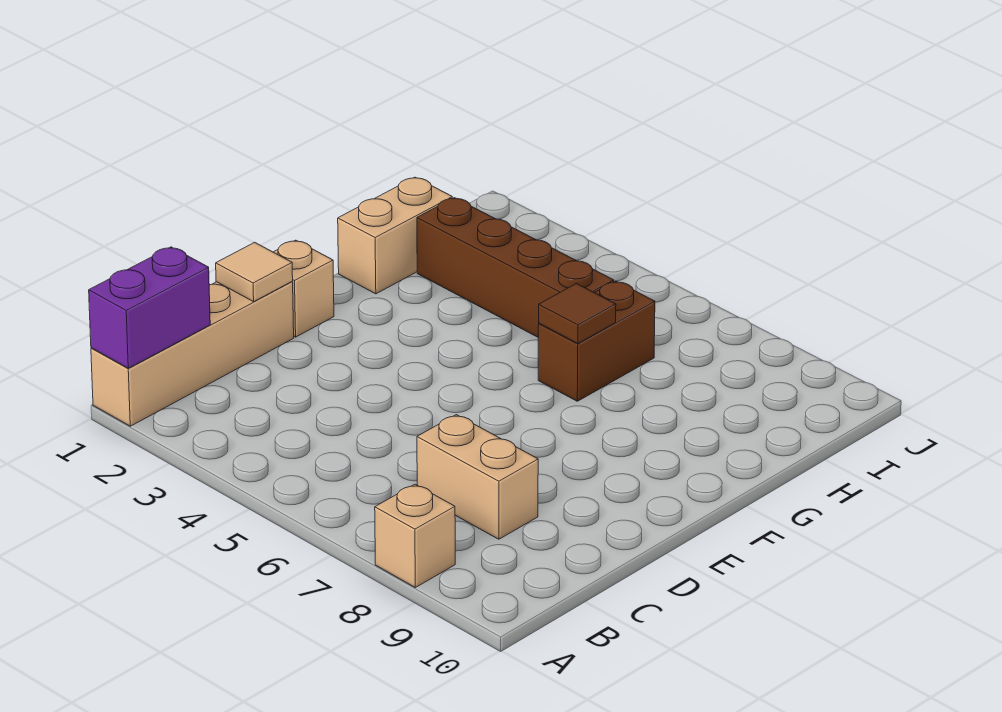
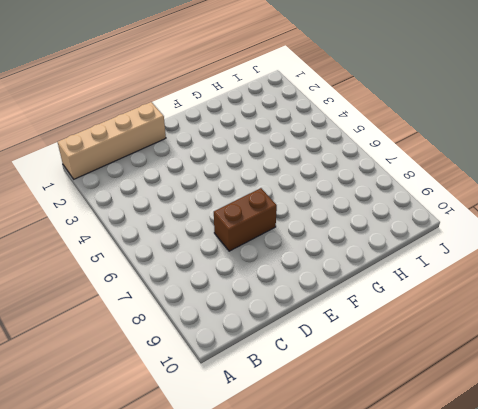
brown brick D7:E7 level 1 -> brown brick G6:H6 level 1
none -> tan brick A8 level 1
none -> tan brick C7:C8 level 1

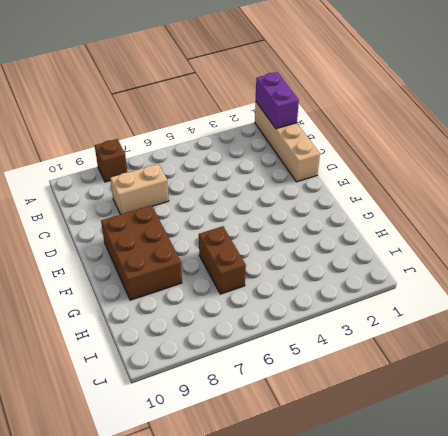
brown brick A8 level 1 -> tan brick A8 level 1
brown brick E8:G9 level 1 -> none
none -> tan brick E1 level 1
none -> tan brick G1:H1 level 1

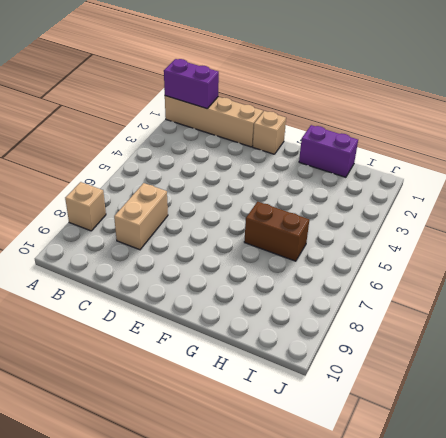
purple brick G1:H1 level 1 -> tan brick G1:H1 level 1
none -> brown brick H2:H5 level 1
none -> tan tile D1 level 2

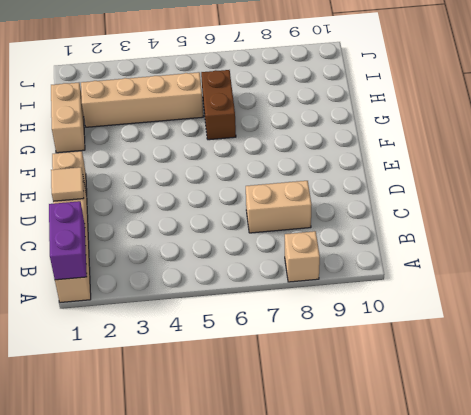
tan brick H2:H5 level 1 -> brown brick H2:H5 level 1
none -> brown tile G6 level 2

